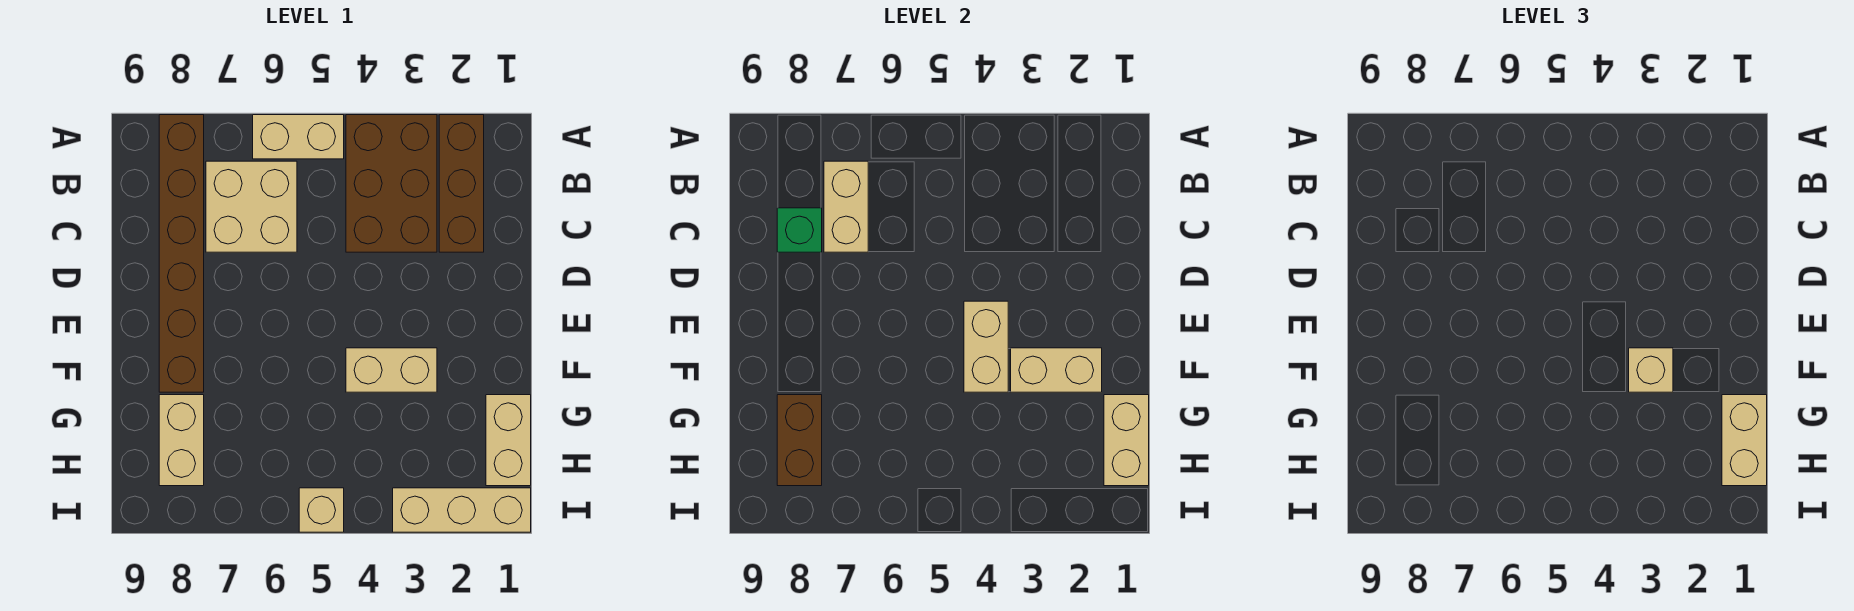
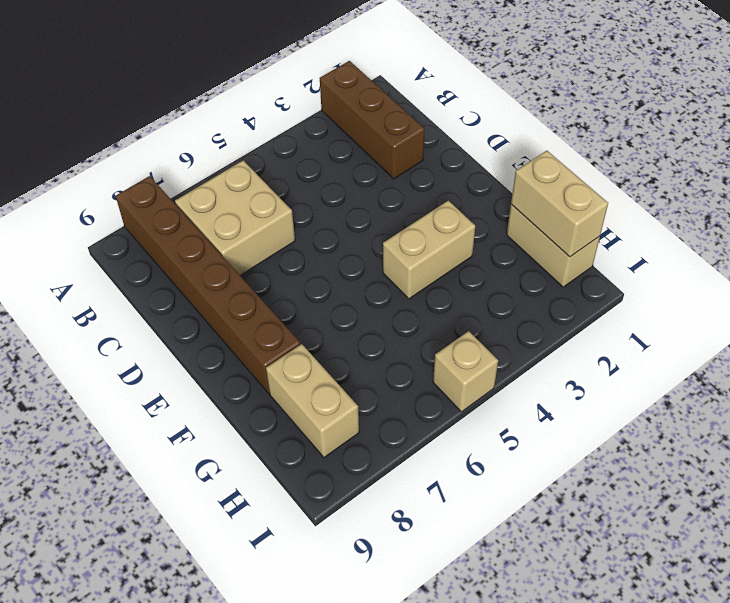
none -> brown brick A3:C4 level 1
none -> tan brick A5:A6 level 1
none -> tan brick I1:I3 level 1

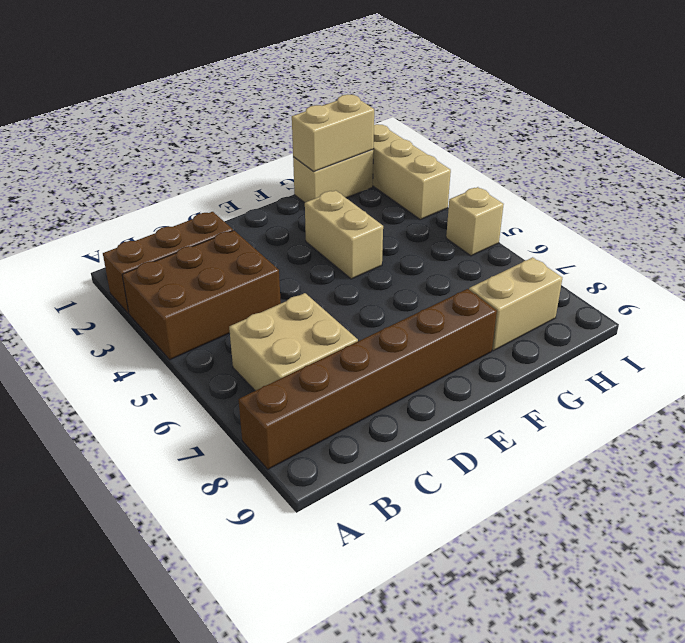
none -> tan brick A5:A6 level 1
none -> tan brick B7:C7 level 2
none -> green brick C8 level 2

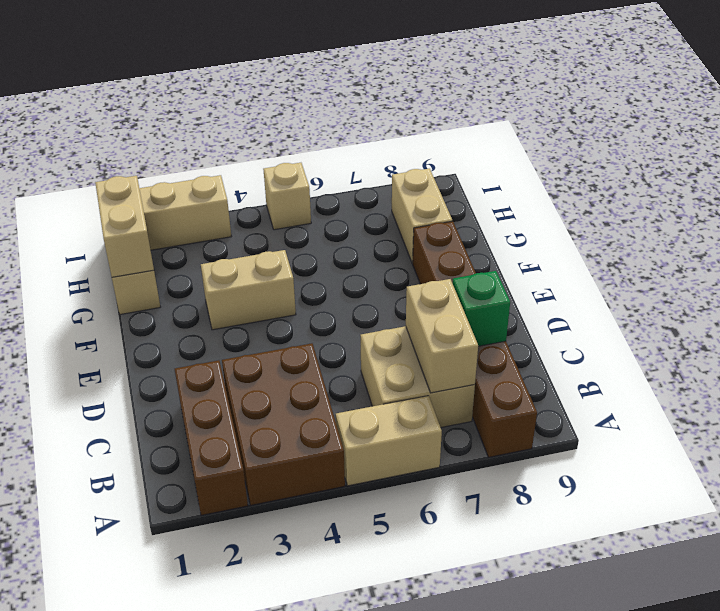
none -> tan brick E4:F4 level 2
none -> tan brick F2:F3 level 2
none -> brown brick G8:H8 level 2

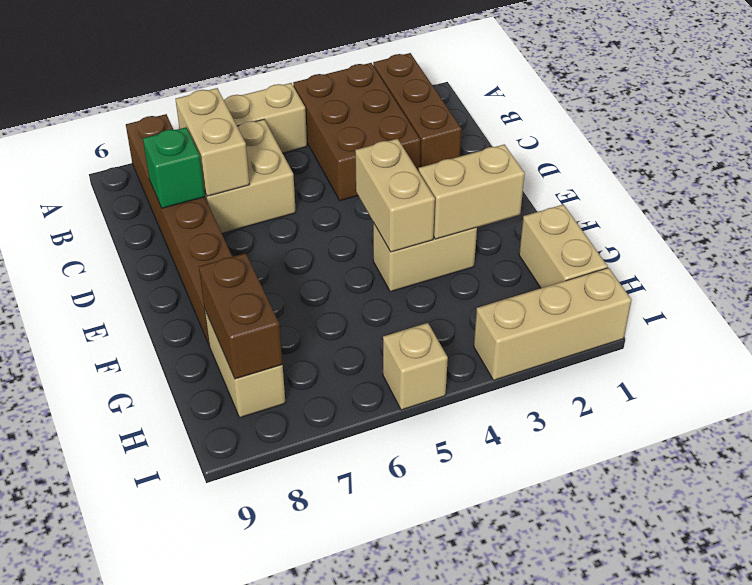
none -> tan brick G1:H1 level 2
none -> tan brick F3 level 3
none -> tan brick G1:H1 level 3

